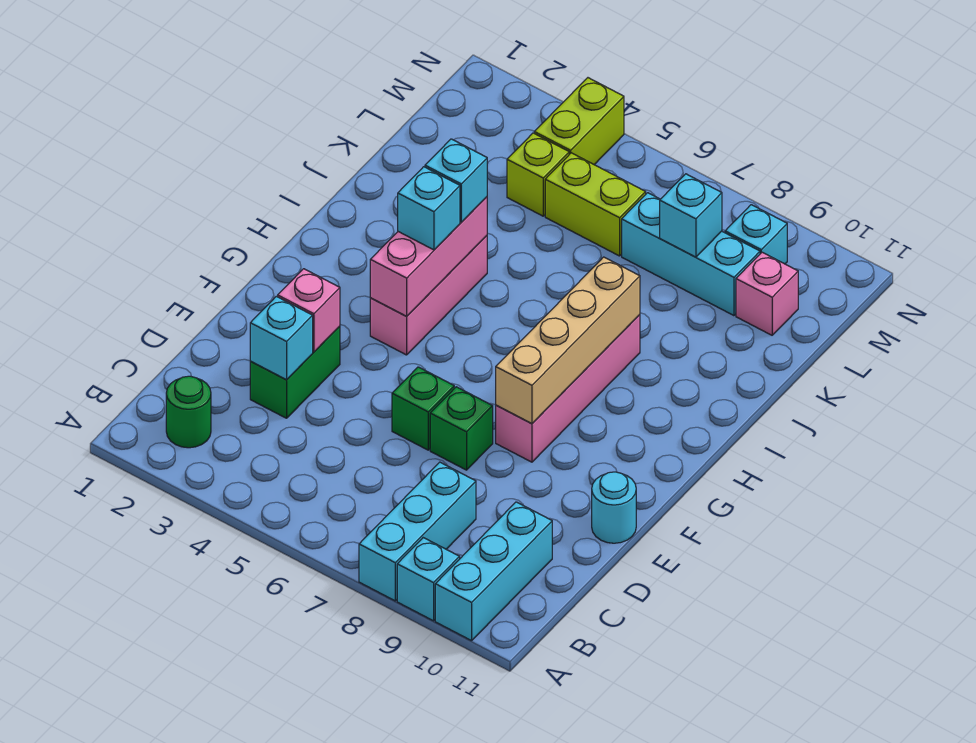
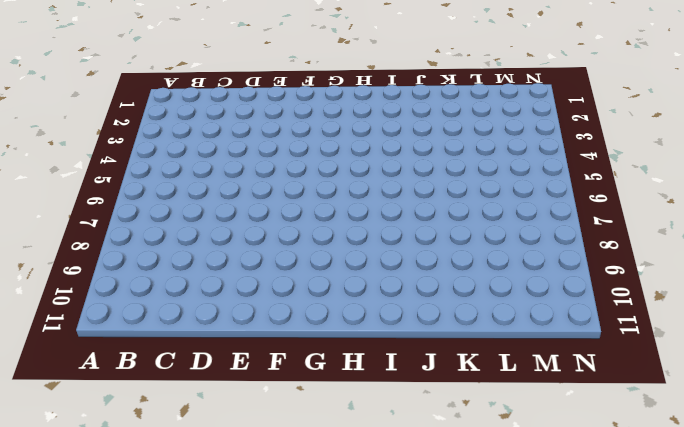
none -> cyan brick A8:C8 level 1
none -> cyan brick A9 level 1
none -> cyan brick A10:C10 level 1

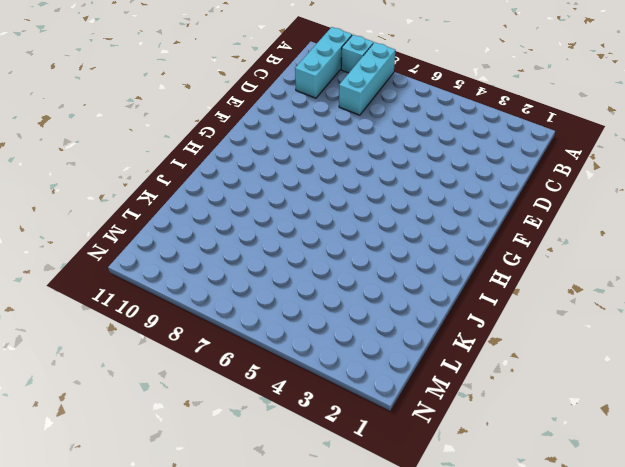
none -> green round brick B2 level 1
none -> green brick D3:E3 level 1
none -> green brick E6 level 1

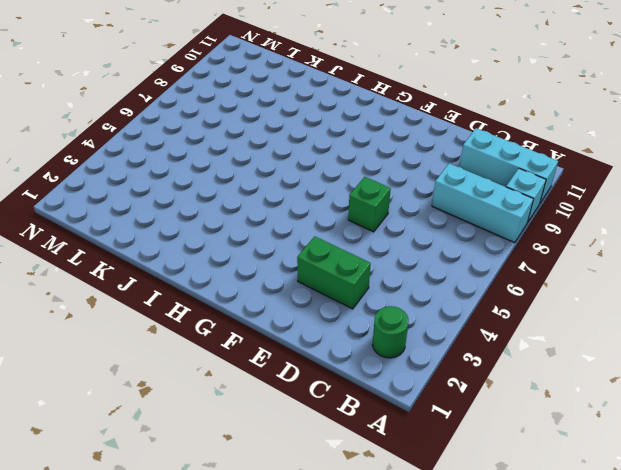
none -> green brick E7 level 1
none -> cyan round brick E11 level 1
none -> pink brick F8:I8 level 1

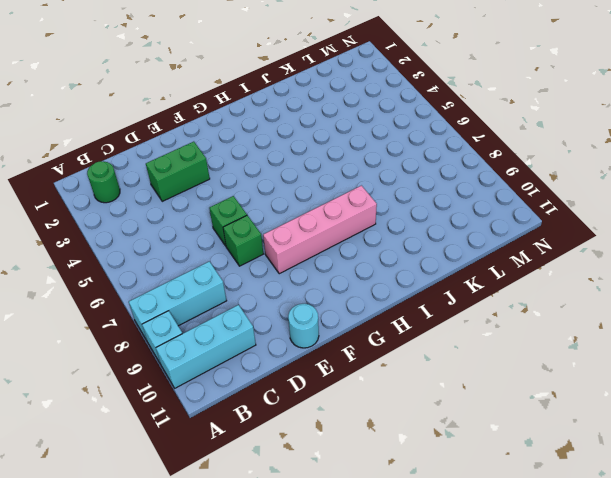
none -> pink brick G4:I4 level 1
none -> lime brick L4 level 1
none -> lime brick L5:L6 level 1

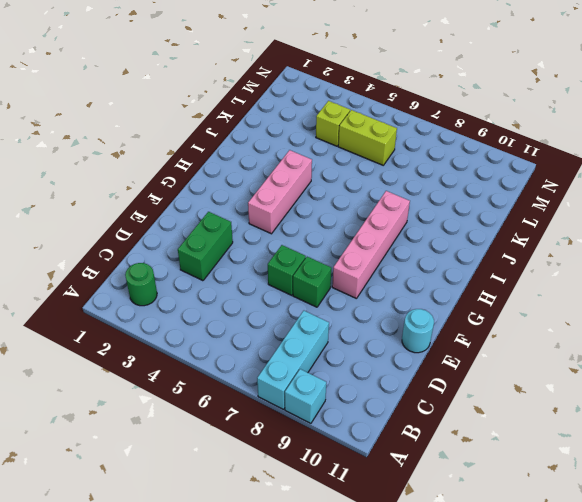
none -> cyan brick A10:C10 level 1
none -> cyan brick L7:L9 level 1
none -> pink brick L10 level 1

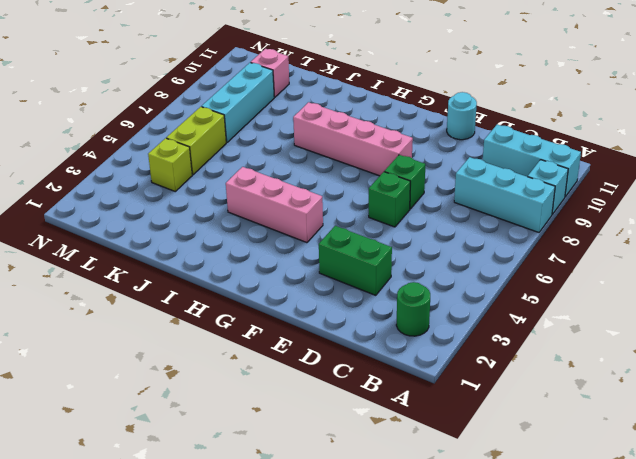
none -> lime brick M4:N4 level 1
none -> cyan brick M9 level 1
none -> cyan brick D3 level 2

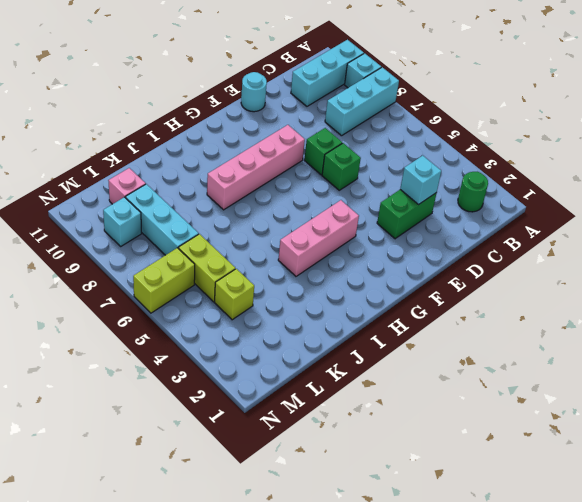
lime brick M6:N6 level 1 -> lime brick M4:N4 level 1
none -> pink brick E3 level 2
none -> tan brick F8:I8 level 2
none -> pink brick G4:I4 level 2

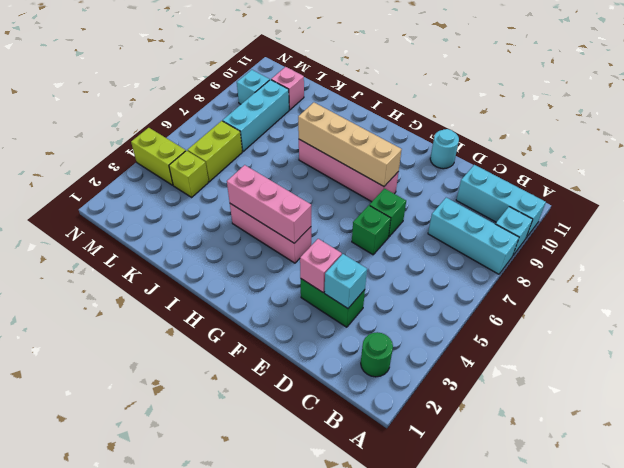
none -> cyan brick L8 level 2
none -> cyan brick H4 level 3
none -> cyan brick I4 level 3

